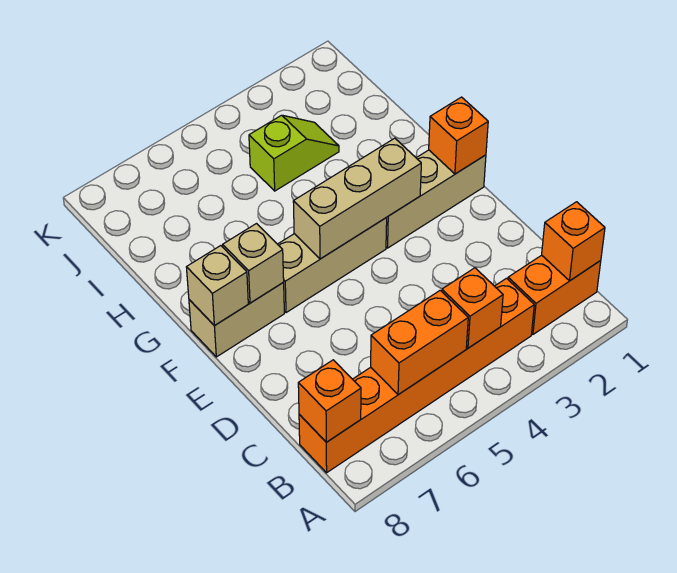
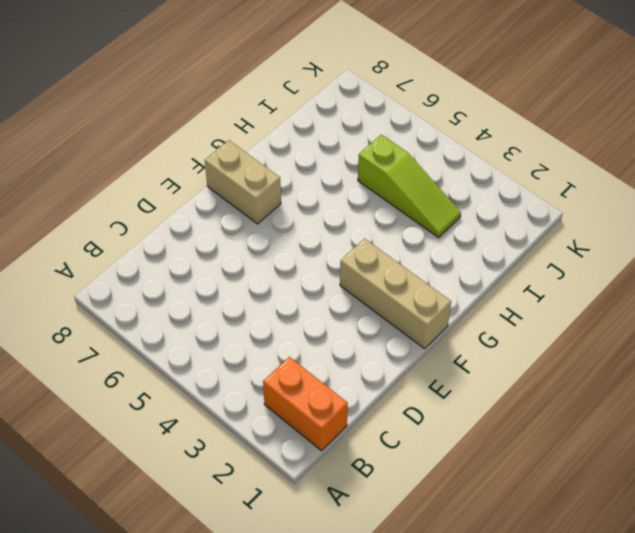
lime slope I3:I5 level 1 top 5 -> lime slope I3:I4 level 1 top 4
none -> orange brick B3:B8 level 1
none -> tan brick F4:F6 level 1
none -> orange brick B1 level 2

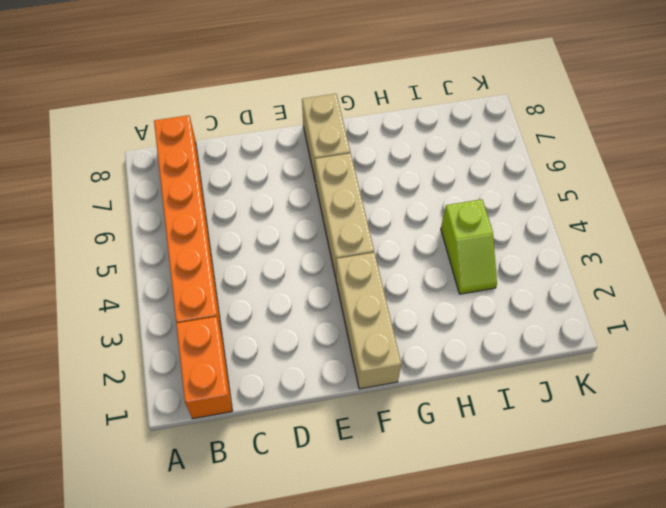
none -> orange brick B1 level 2
none -> orange brick B4 level 2
none -> orange brick B5:B6 level 2

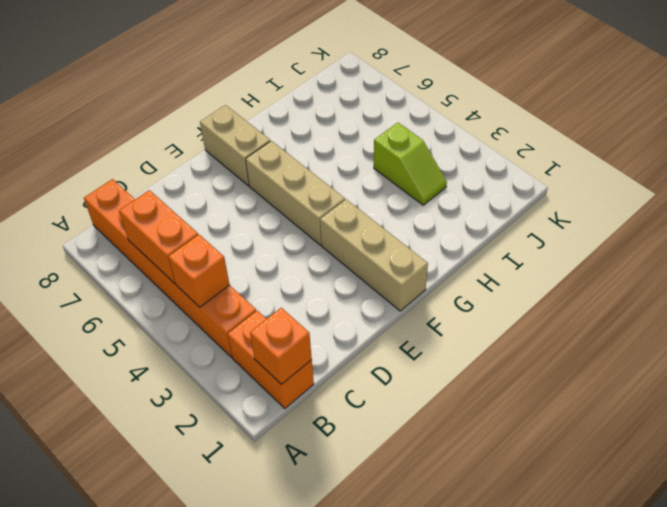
none -> orange brick B8 level 2
none -> orange brick F1 level 2
none -> tan brick F3:F5 level 2

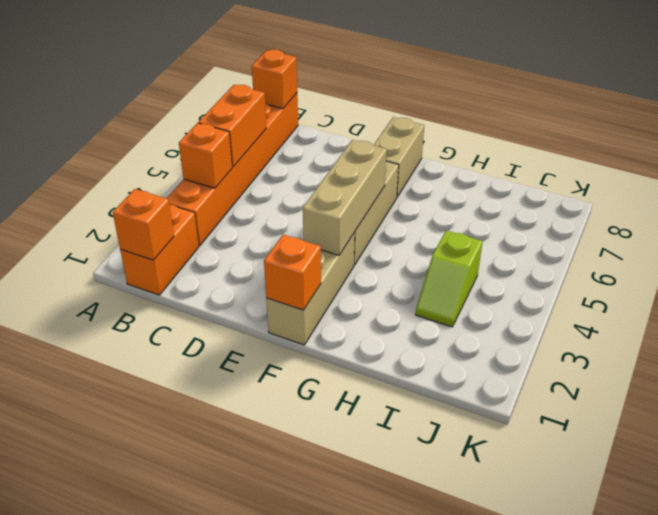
none -> tan brick F7 level 2
none -> tan brick F8 level 2

